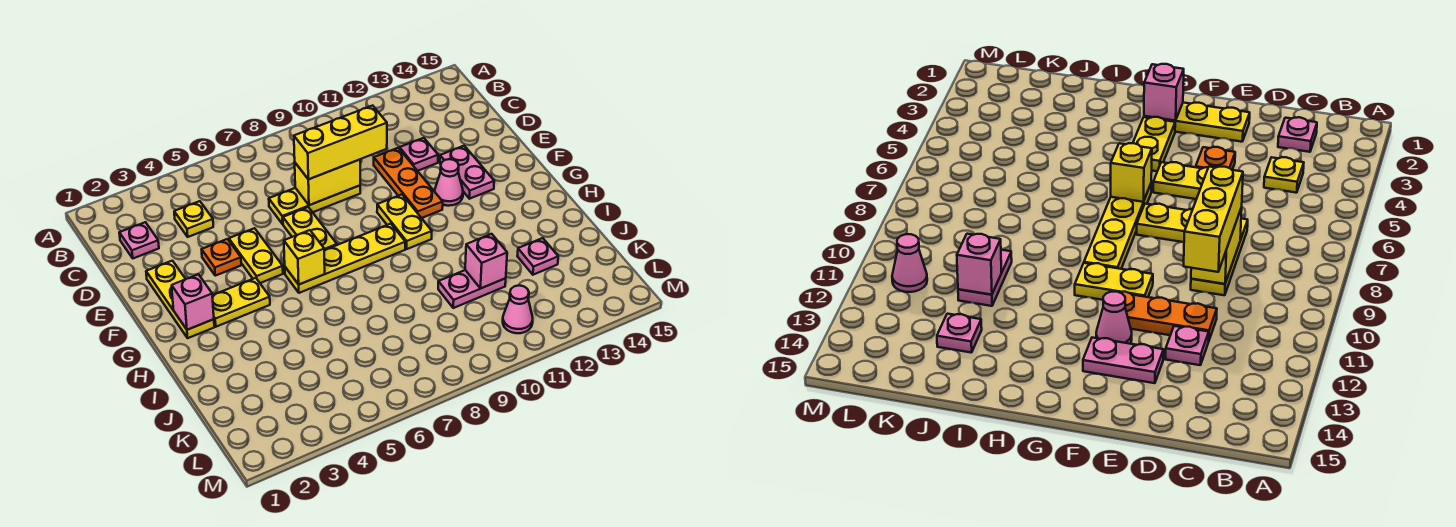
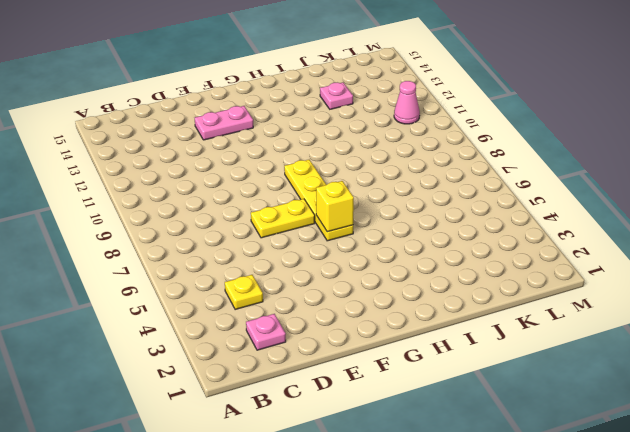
none -> yellow plate D7:D9 level 1
none -> orange plate D11:F11 level 1
none -> pink plate D12 level 1

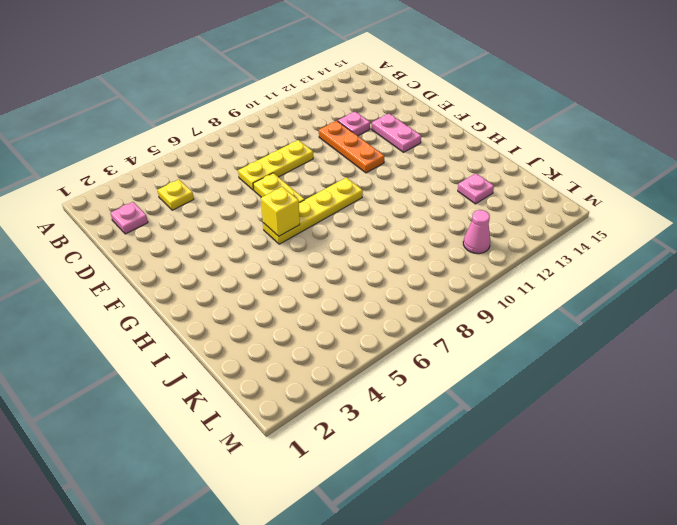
none -> yellow plate E2:G2 level 1
none -> orange plate E4 level 1
none -> yellow plate E5:F5 level 1

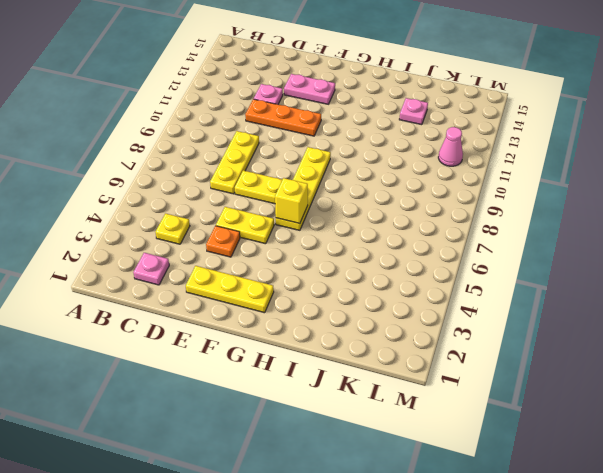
none -> yellow plate F10:G10 level 1
none -> pink cone F12 level 1
none -> yellow plate G3:G4 level 1

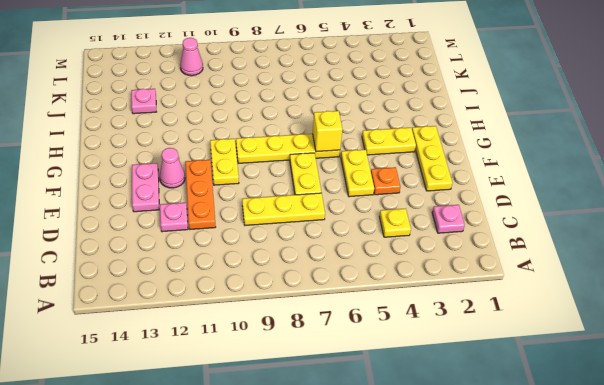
none -> pink plate J10:J11 level 1
none -> yellow brick D8:D9 level 2
none -> pink brick G2 level 2

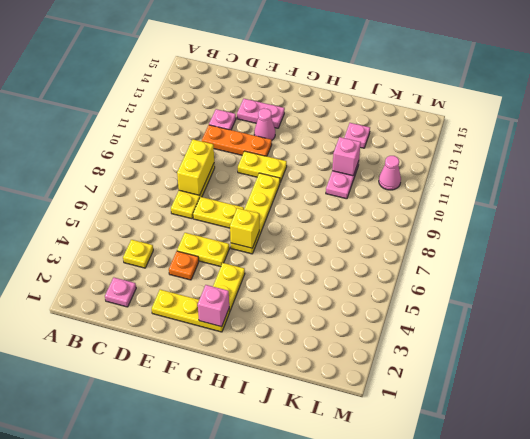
none -> yellow brick D8:D10 level 3

